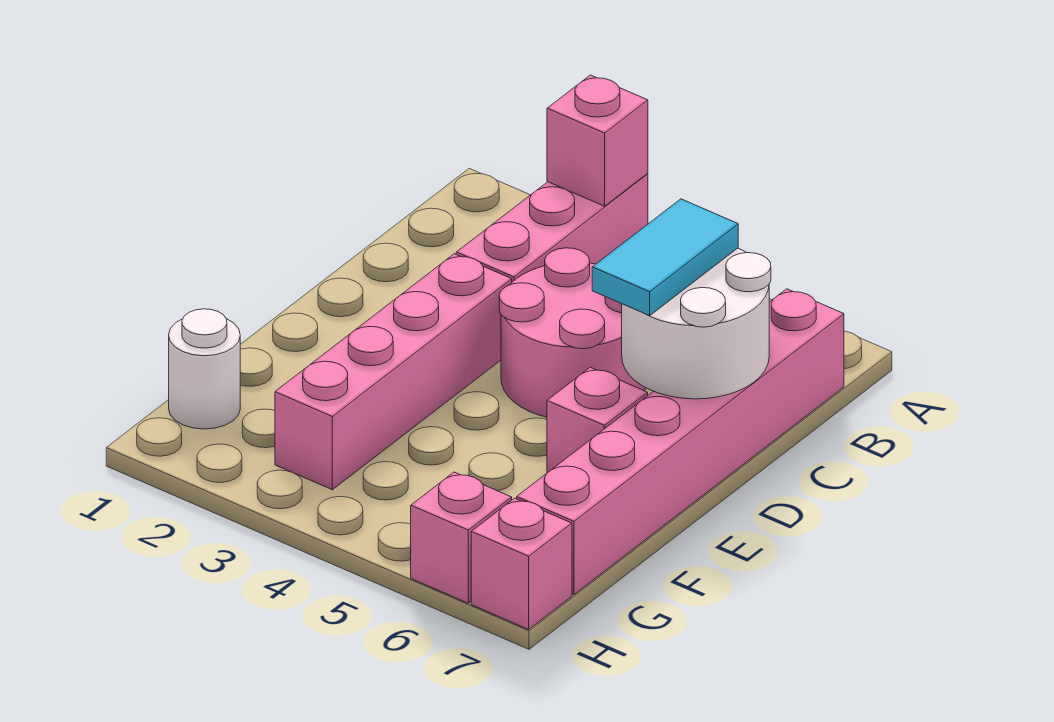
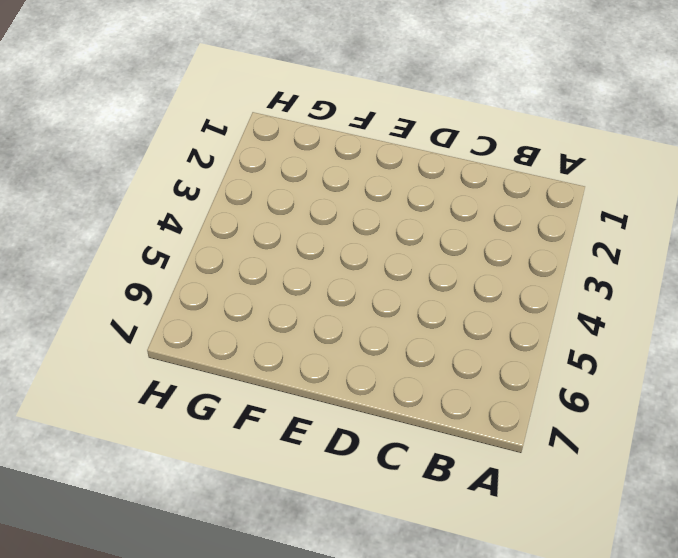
none -> pink brick A3:C3 level 1
none -> pink brick B7:G7 level 1

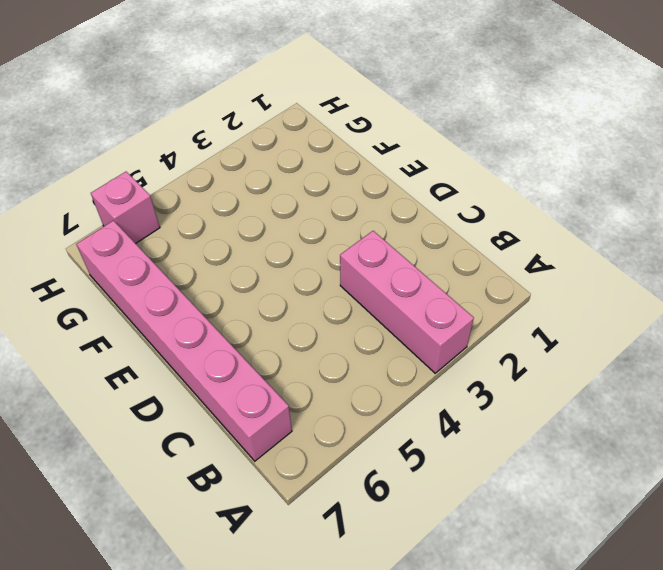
none -> pink round brick C4:D5 level 1
none -> pink brick D3:G3 level 1

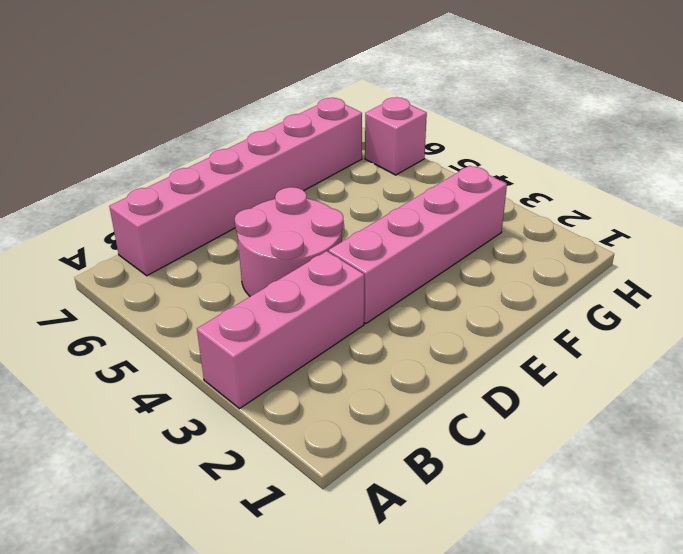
none -> pink brick E6 level 1
none -> white round brick G1 level 1

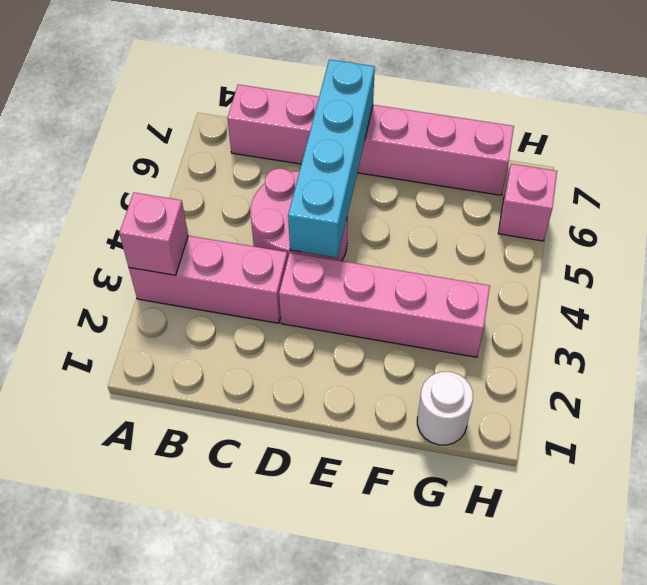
cyan brick D4:D7 level 2 -> white round brick C6:D7 level 2
none -> pink brick E6 level 1
none -> pink brick H7 level 1

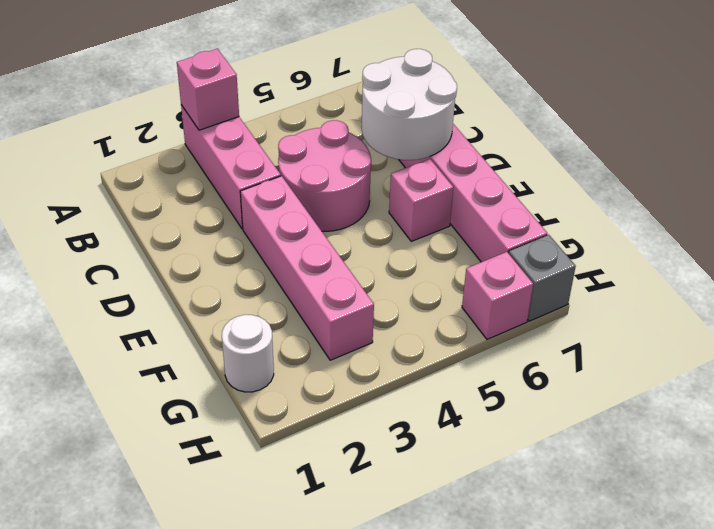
grey brick H7 level 1 -> pink brick H7 level 1
none -> cyan tile C6:D6 level 3

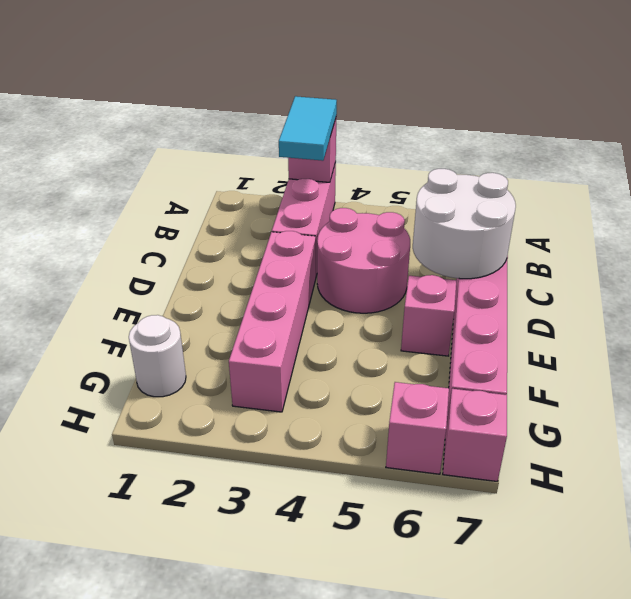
cyan tile A3:B3 level 3 -> cyan tile C6:D6 level 3

